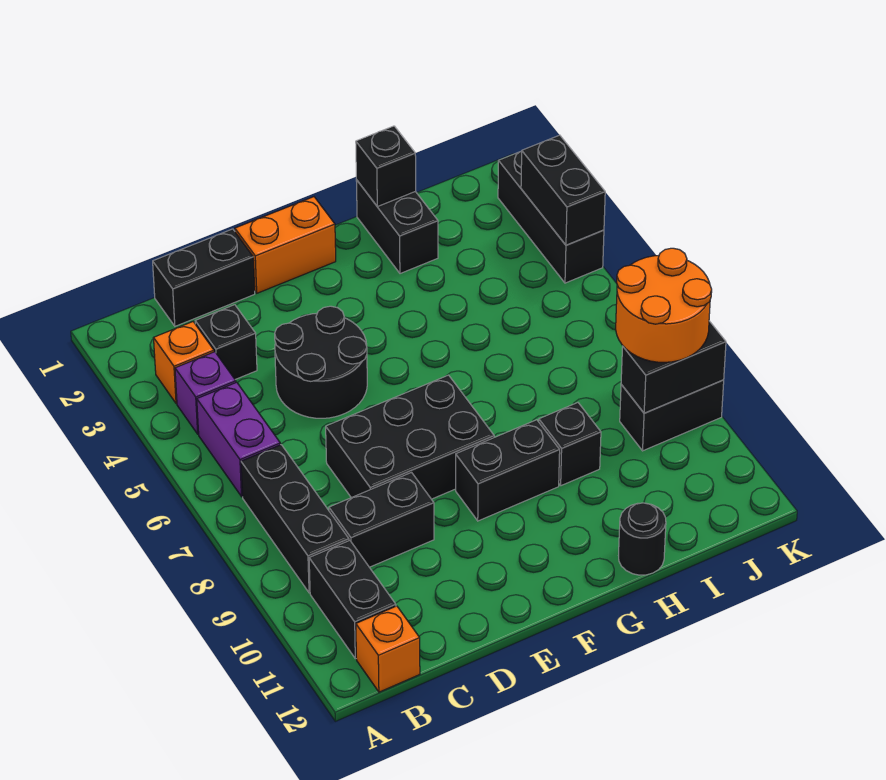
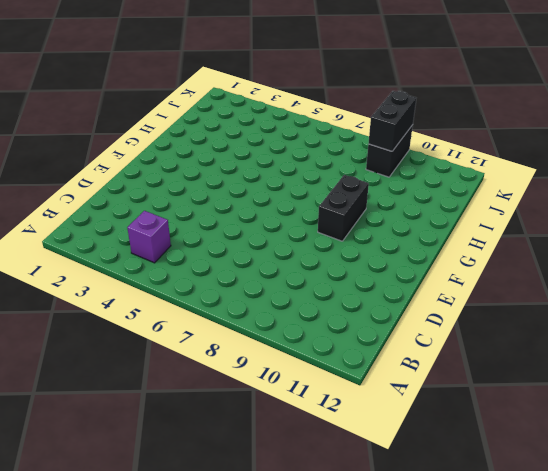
none -> orange brick B3 level 1
none -> purple brick B5:B6 level 1
none -> black brick B7:B9 level 1

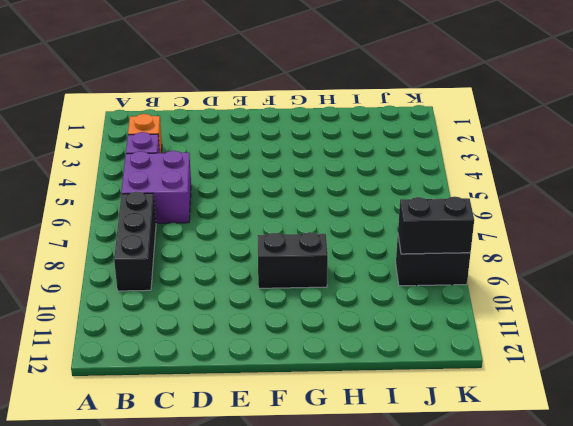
purple brick B5:C6 level 1 -> purple brick B5:B6 level 1
none -> black brick B10:B11 level 1
none -> orange brick B12 level 1
none -> black brick C1:D1 level 1

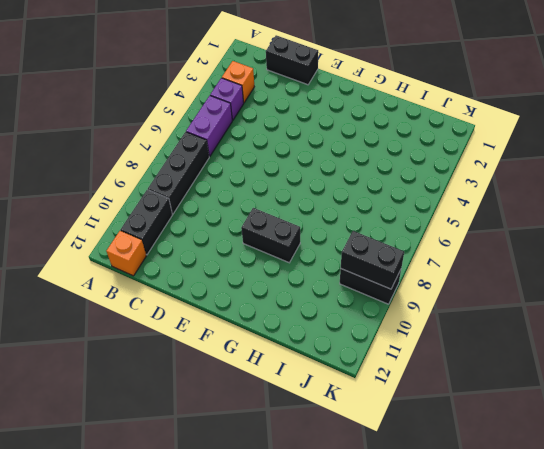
none -> black brick C3 level 1
none -> black brick C9:D9 level 1
none -> black round brick D4:E5 level 1

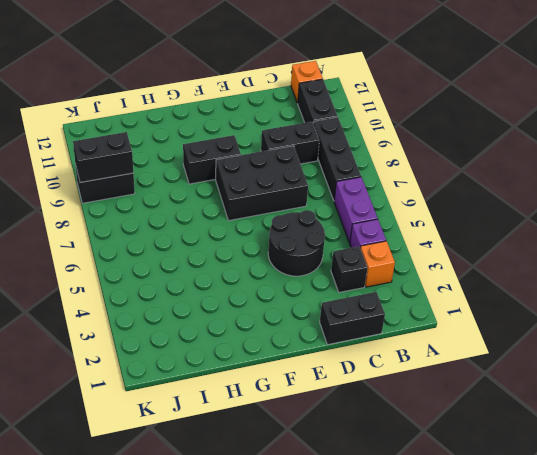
none -> orange brick E1:F1 level 1
none -> black brick H1:H2 level 1
none -> black brick H9 level 1

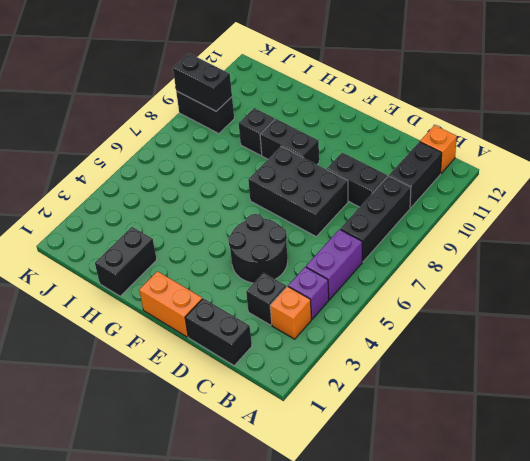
none -> black round brick H12 level 1
none -> black brick K2:K4 level 1
none -> black brick H1 level 2

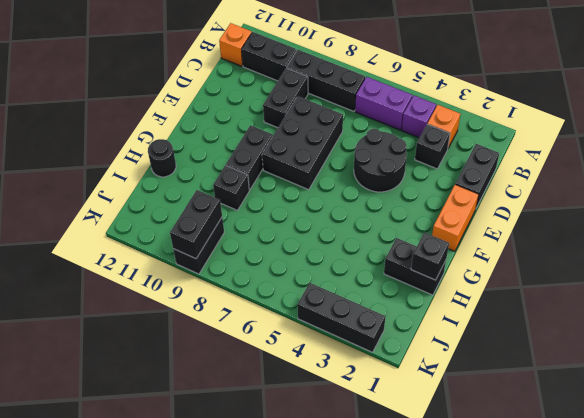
none -> black brick K3:K4 level 2
none -> orange round brick J8:K9 level 3

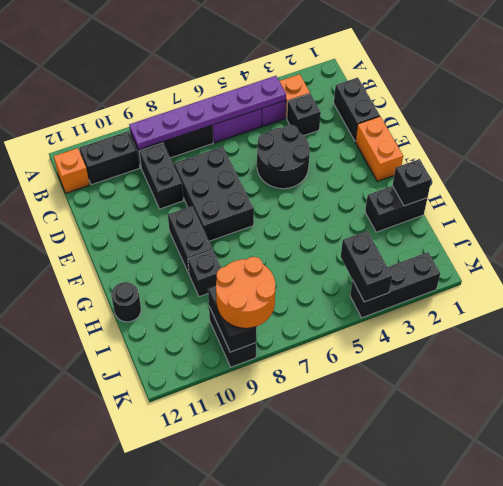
purple plate B4:B9 level 2 -> none
black brick J4:K4 level 2 -> black brick K3:K4 level 2

